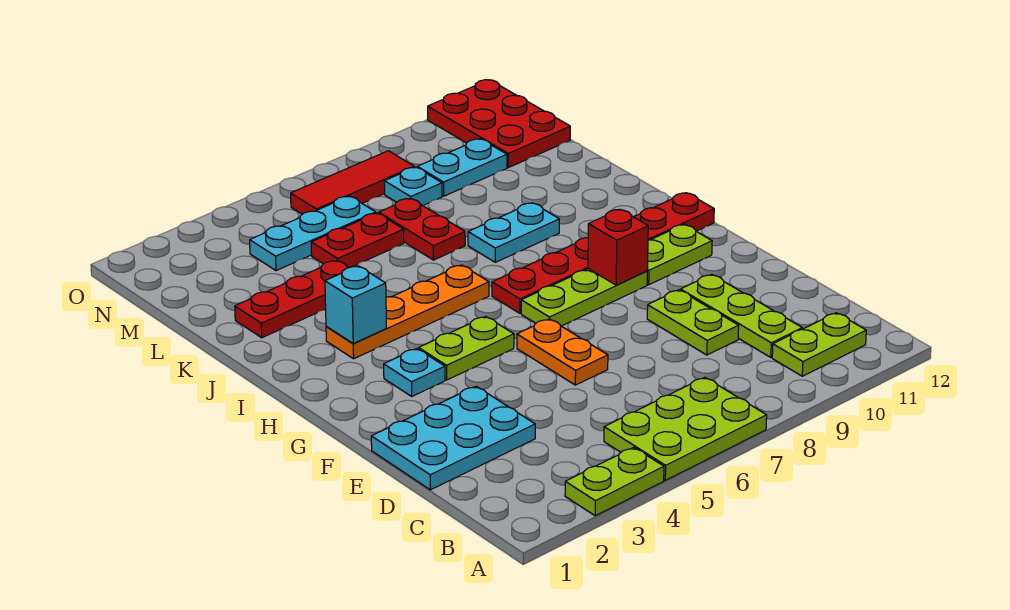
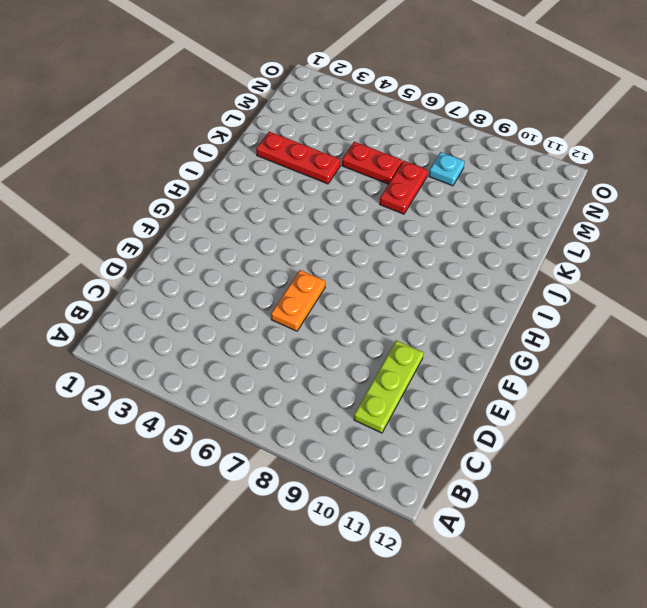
none -> lime plate A3:A4 level 1
none -> lime plate A5:B7 level 1
none -> lime plate B10:B11 level 1

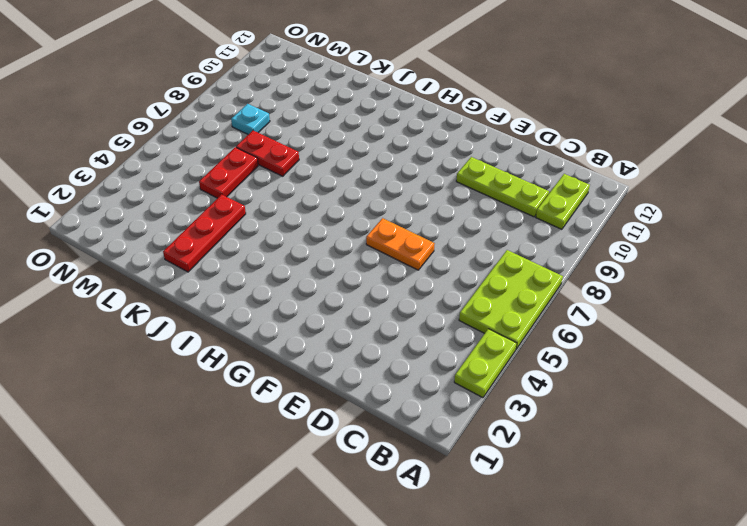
none -> cyan plate D1:E3 level 1
none -> lime plate D9:E9 level 1
none -> cyan plate G3 level 1

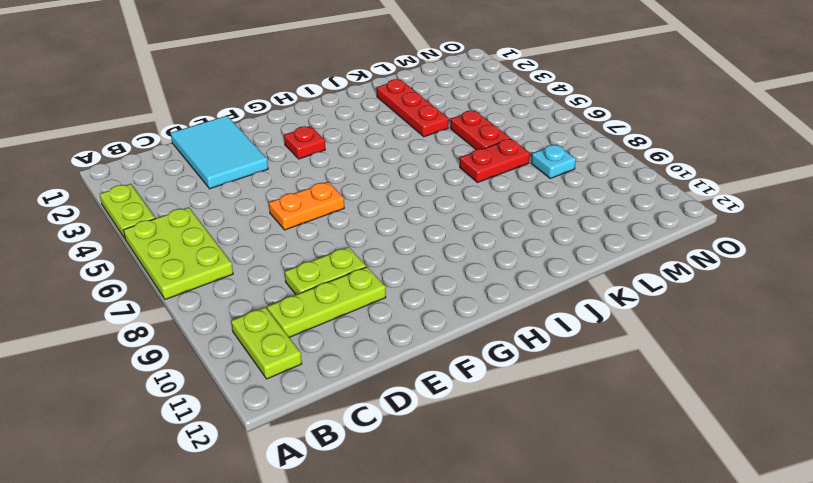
cyan tile D1:E3 level 1 -> cyan plate D1:E3 level 1
red plate G3 level 1 -> cyan plate G3 level 1
none -> lime plate G4:G5 level 1
none -> lime plate G7:G9 level 1
none -> lime plate G10:G11 level 1

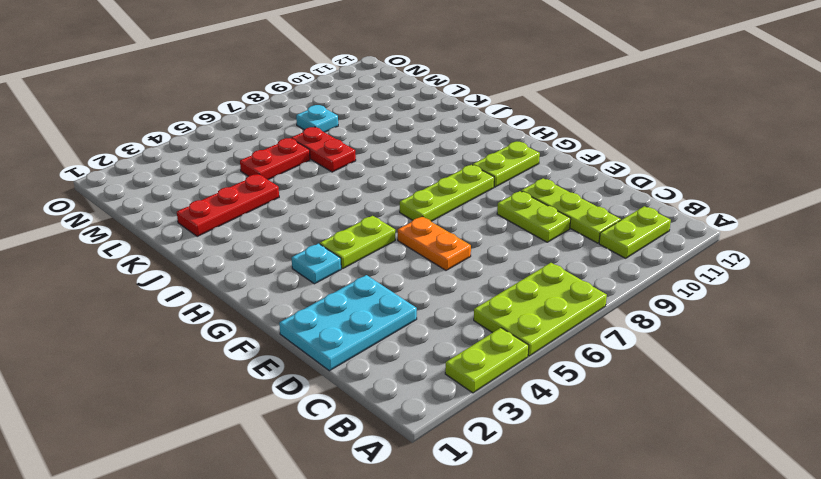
none -> red plate H7:H12 level 1
none -> orange plate I3:I6 level 1
none -> cyan plate J8:J9 level 1

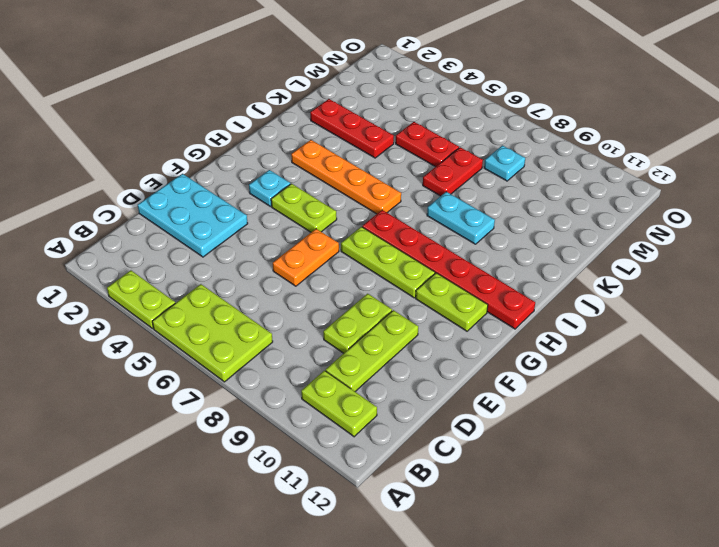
none -> cyan plate M4:M6 level 1
none -> cyan plate M9:M10 level 1
none -> red plate M11:O12 level 1

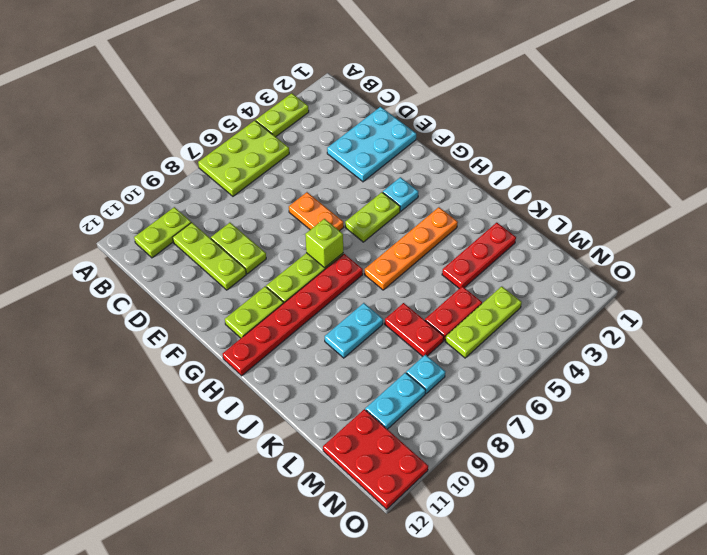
lime brick G7 level 2 -> none
lime plate M4:M6 level 1 -> cyan plate M4:M6 level 1
none -> red tile N6:N8 level 1
none -> red brick G9 level 2
none -> cyan brick I3 level 2

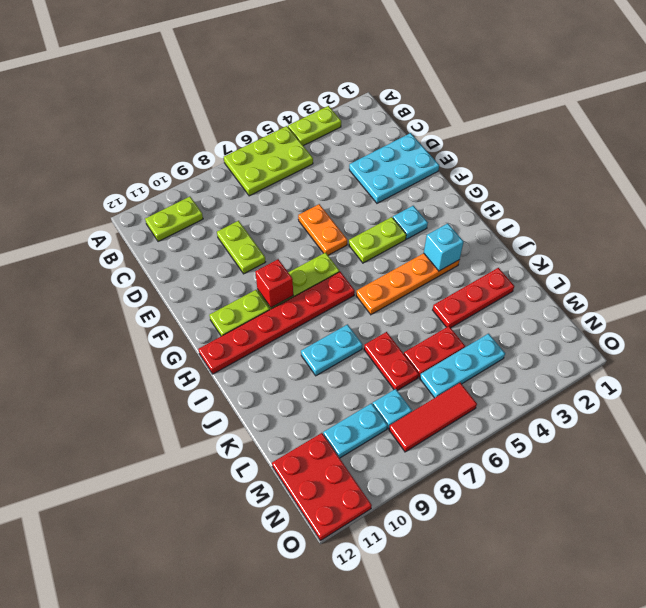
none -> lime plate C10:E10 level 1

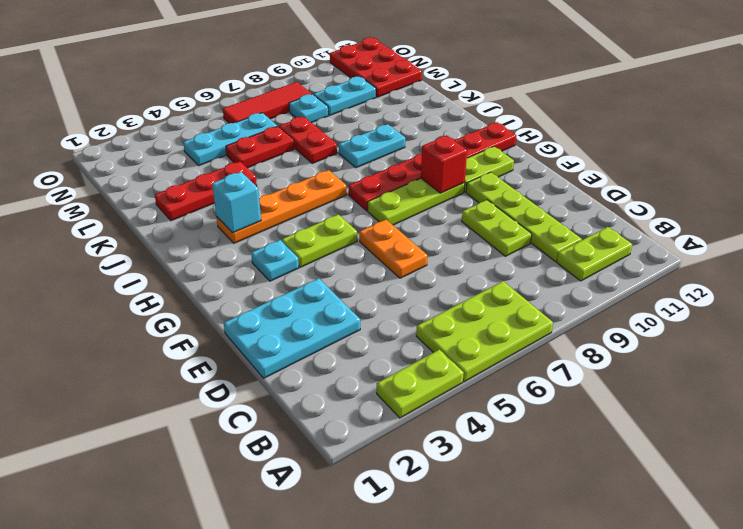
lime plate C10:F10 level 1 -> lime plate C10:E10 level 1

